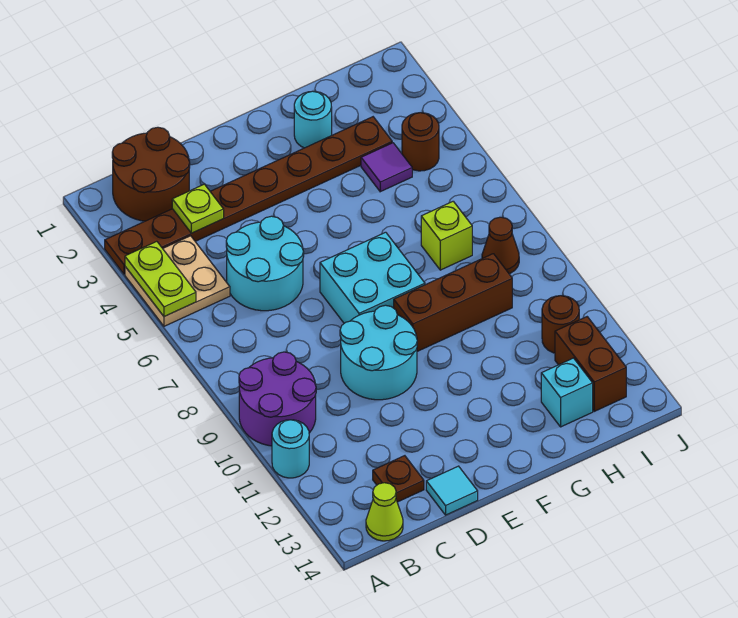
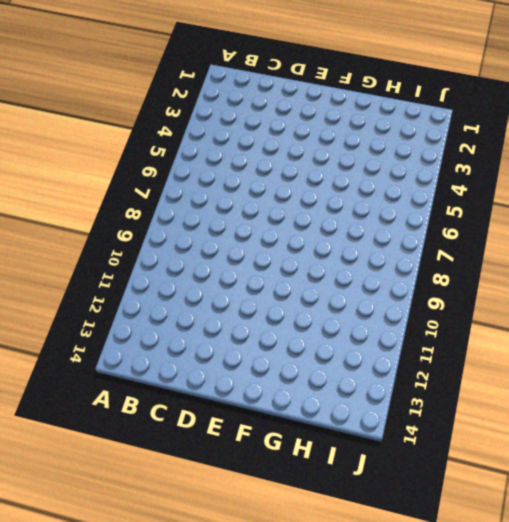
none -> brown plate A3:H3 level 1
none -> tan plate A4:B5 level 1
none -> purple round brick A9:B10 level 1

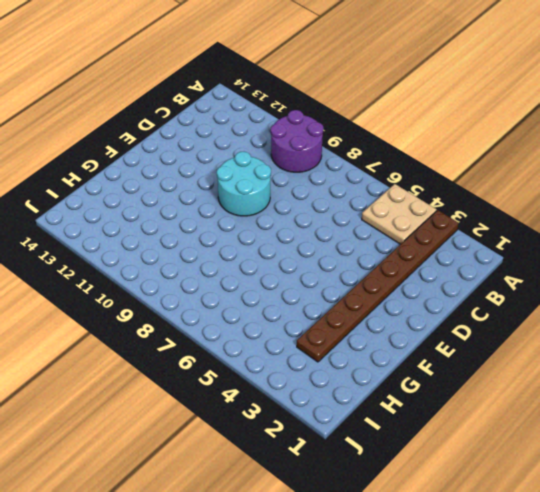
none -> cyan round brick A11 level 1
none -> brown round brick B1:C2 level 1
none -> lime cone B14 level 1

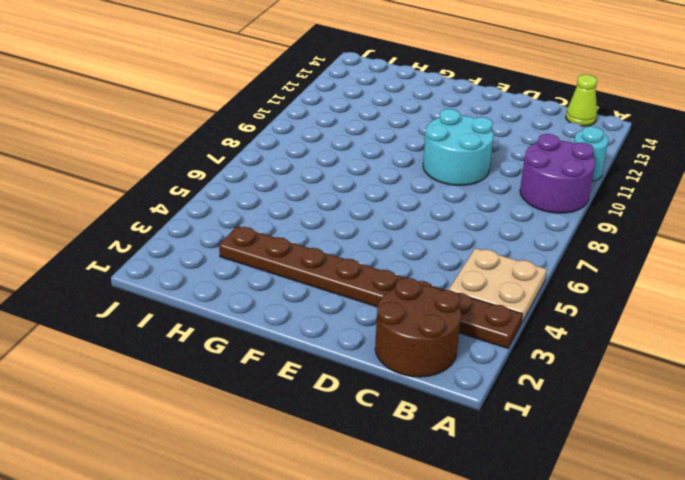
none -> cyan round brick C5:D6 level 1
none -> brown plate C13 level 1
none -> cyan tile D14 level 1

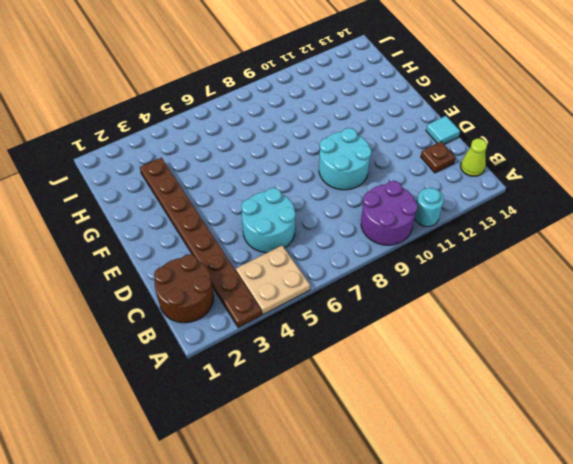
none -> cyan brick E7:F8 level 1
none -> brown brick F9:H9 level 1
none -> cyan round brick G2 level 1

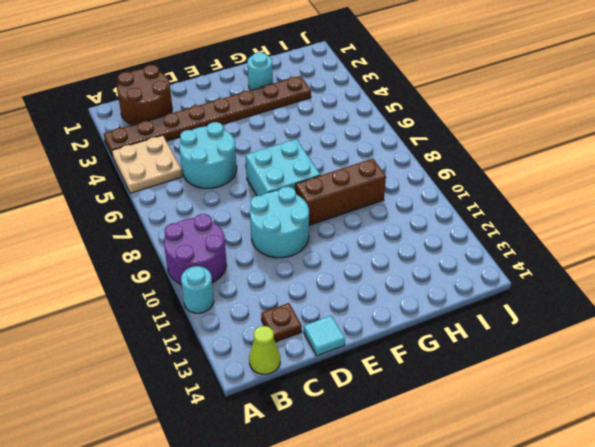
none -> purple tile H4 level 1
none -> lime brick H7 level 1
none -> cyan brick H13 level 1

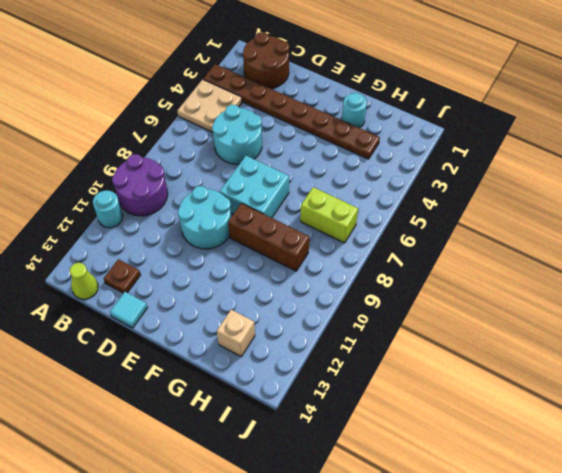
lime brick H7:I7 level 1 -> lime brick H7 level 1
tan brick H13 level 1 -> cyan brick H13 level 1
none -> purple tile H4 level 1
none -> brown round brick I4 level 1
none -> brown cone I8 level 1

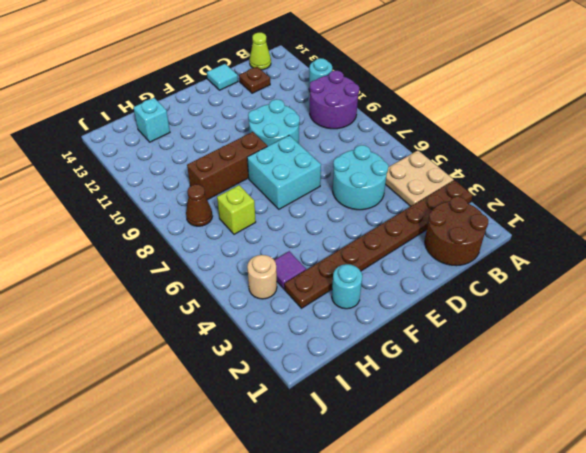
tan round brick I4 level 1 -> brown round brick I4 level 1
none -> brown round brick I11 level 1
none -> brown brick I12:I13 level 1
none -> lime plate A4:A5 level 2

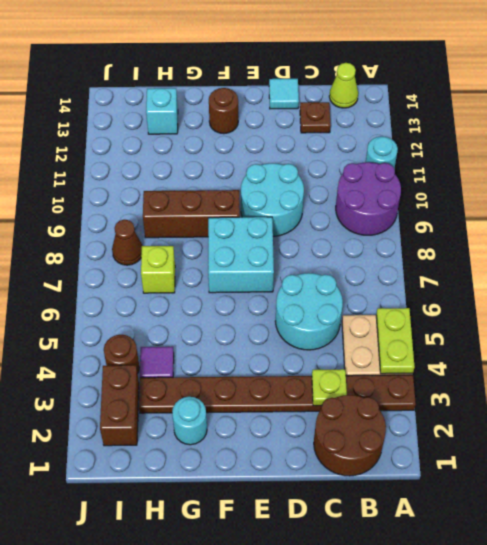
brown round brick F13 level 1 -> brown round brick I11 level 1
brown brick I2:I3 level 1 -> brown brick I12:I13 level 1

